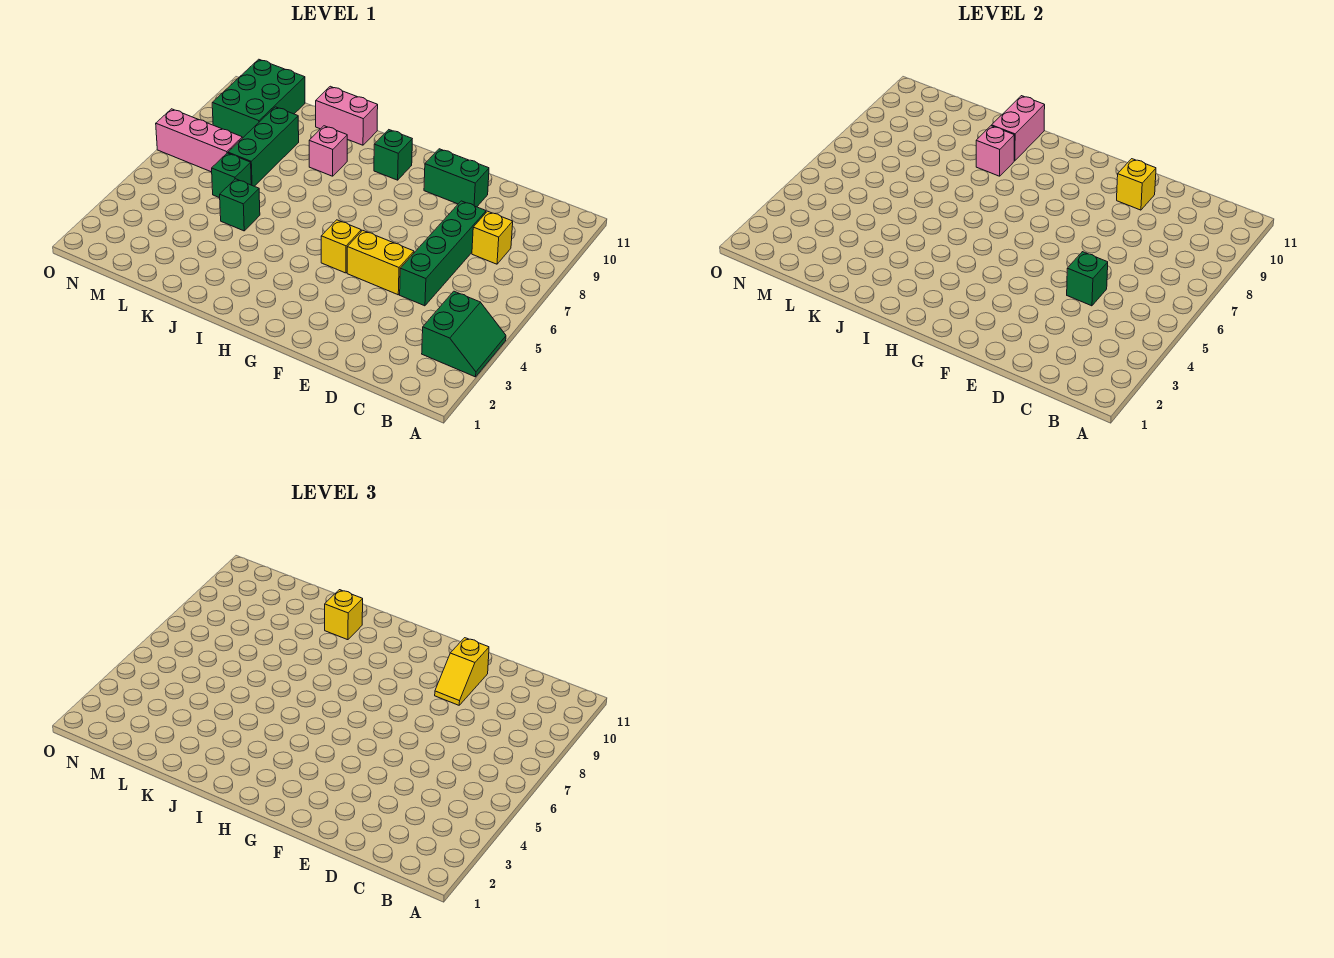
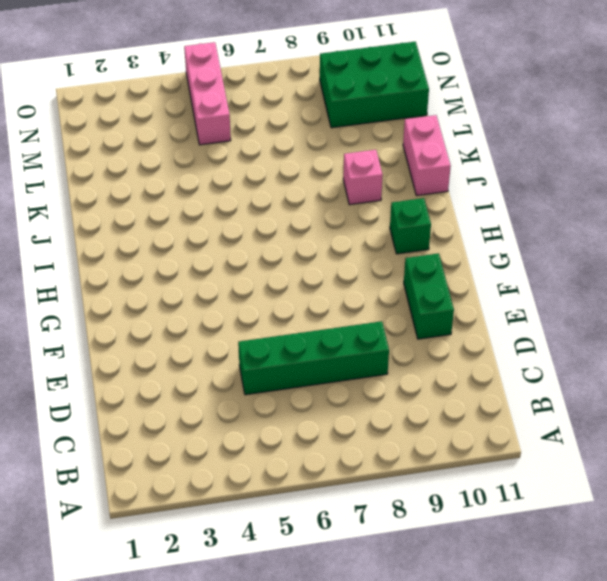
pink brick M5:O5 level 1 -> pink brick M7:O7 level 1
none -> green slope A3:B4 level 1 top B
none -> yellow brick C8 level 1
none -> yellow brick E5:F5 level 1

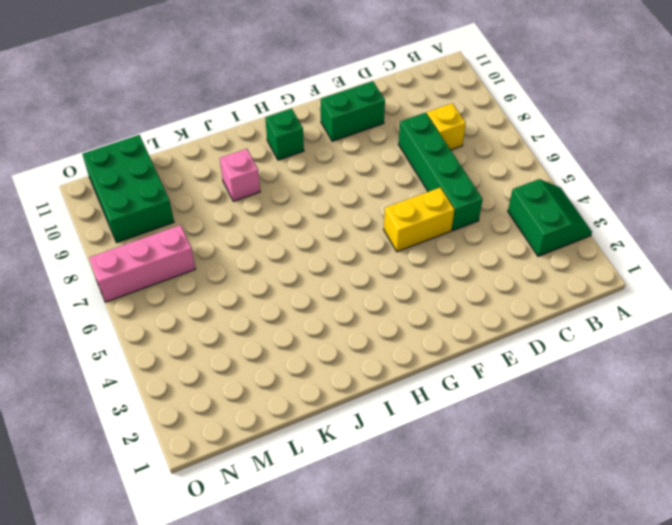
none -> yellow brick G5 level 1
none -> pink brick J11:K11 level 1
none -> green brick K5 level 1

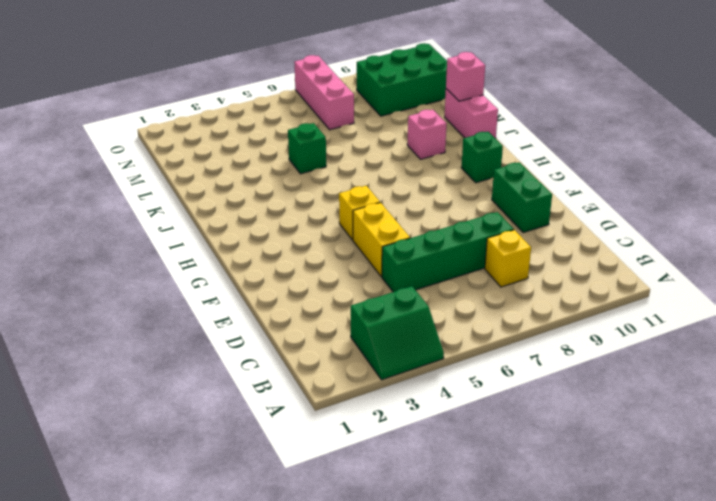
pink brick K11 level 2 -> pink brick J9 level 2
none -> green brick L6 level 1
none -> green brick L7:L9 level 1
none -> green brick D5 level 2

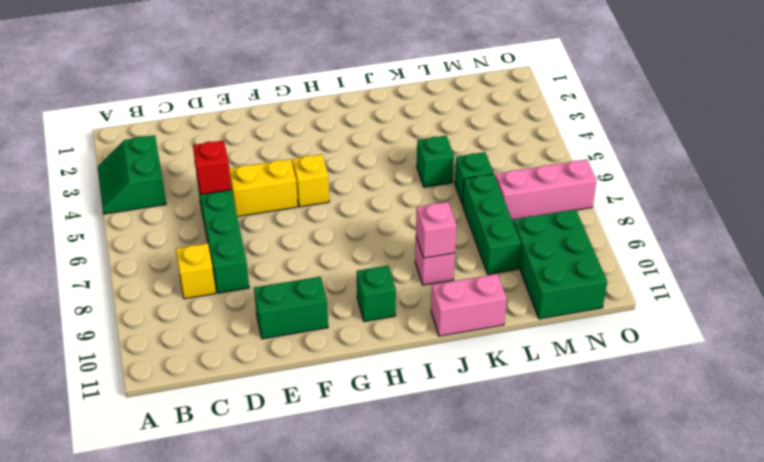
red brick D5 level 2 -> green brick D5 level 2
none -> yellow brick E10 level 2
none -> pink brick J10:J11 level 2
none -> yellow slope E9:E10 level 3 top 10

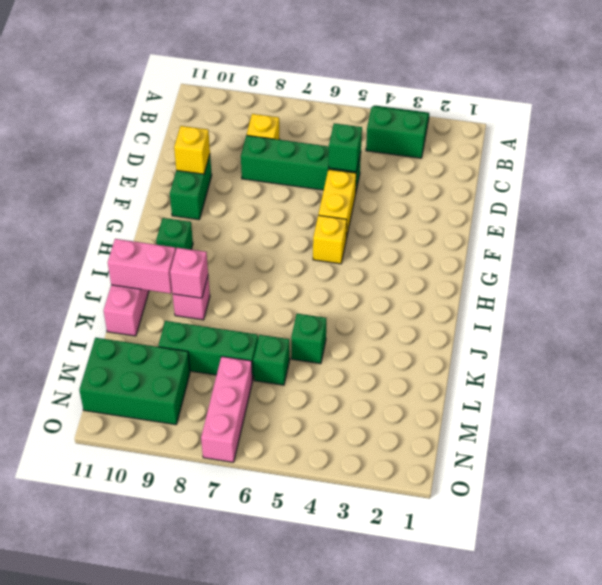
none -> yellow slope E9:E10 level 3 top 10
none -> yellow brick J10 level 3

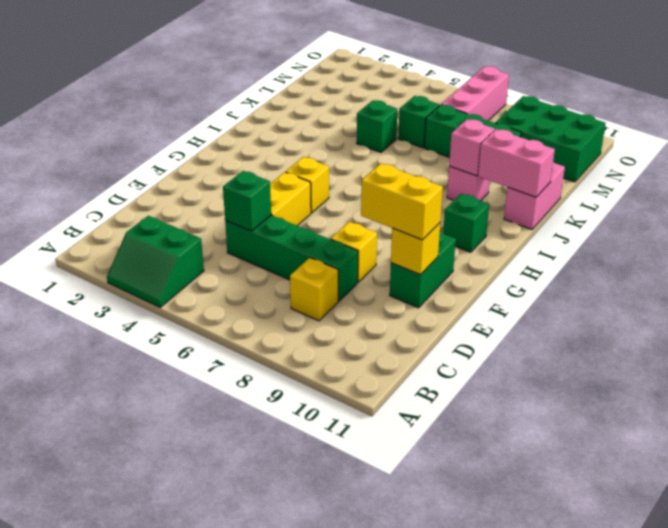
yellow brick E8 level 1 -> yellow brick J10 level 3
yellow brick E9:E10 level 3 -> yellow slope E9:E10 level 3 top 10

